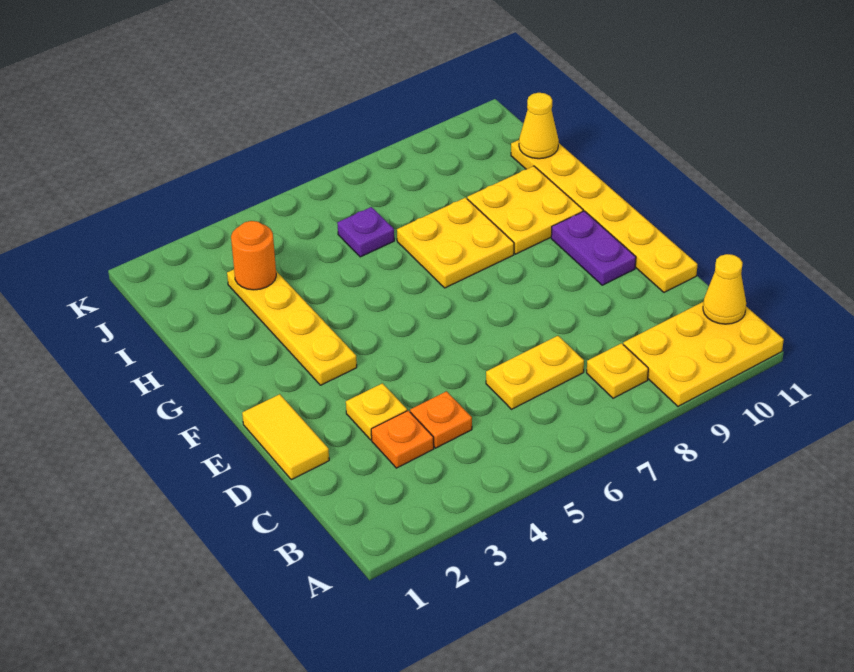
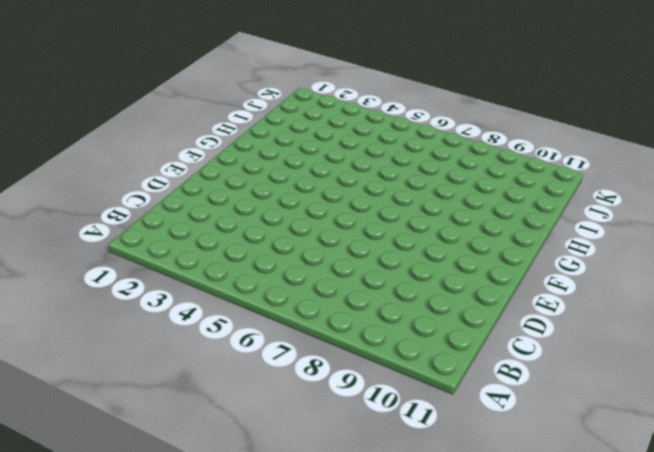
none -> yellow plate A9:B11 level 1
none -> yellow plate B8 level 1
none -> orange plate C3 level 1

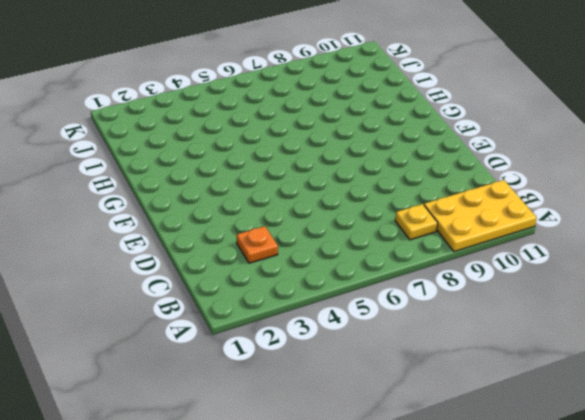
none -> orange plate C4 level 1
none -> yellow plate C6:C7 level 1
none -> yellow tile D1:E1 level 1

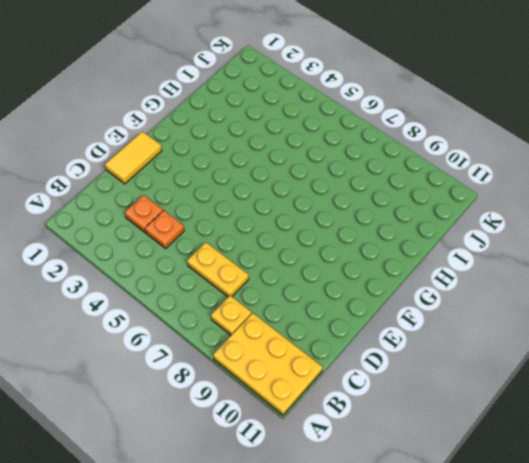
none -> yellow plate D3 level 1
none -> yellow plate D11:I11 level 1
none -> purple plate E10:F10 level 1

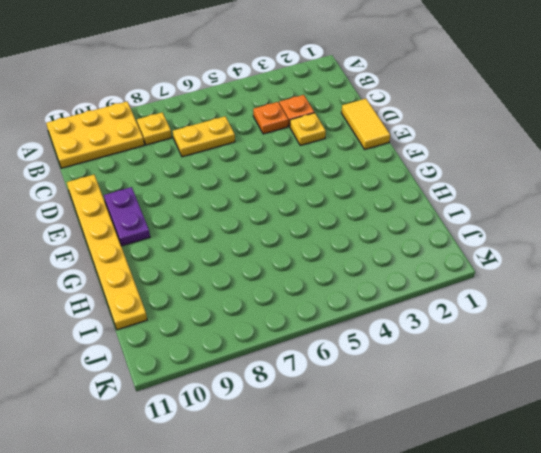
none -> yellow plate F3:I3 level 1
none -> yellow plate G7:H8 level 1
none -> yellow plate G9:H10 level 1

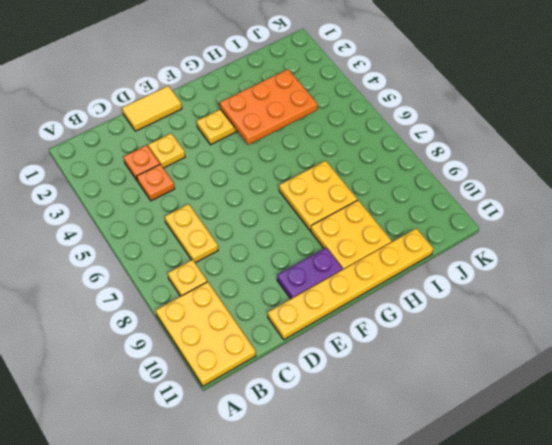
orange plate G3:I4 level 2 -> orange round brick I3 level 2
none -> purple plate I6 level 1
none -> yellow cone B11 level 2
none -> yellow cone I11 level 2

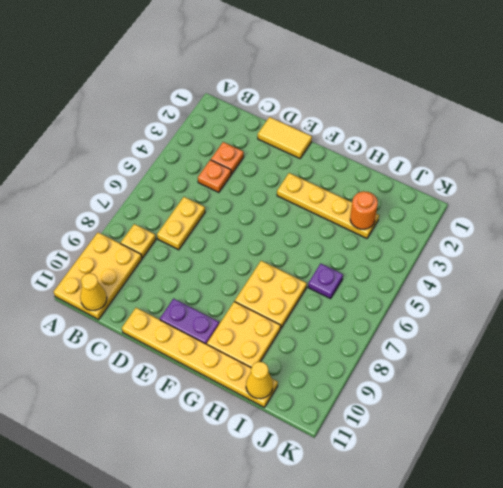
none -> yellow plate D3 level 1

